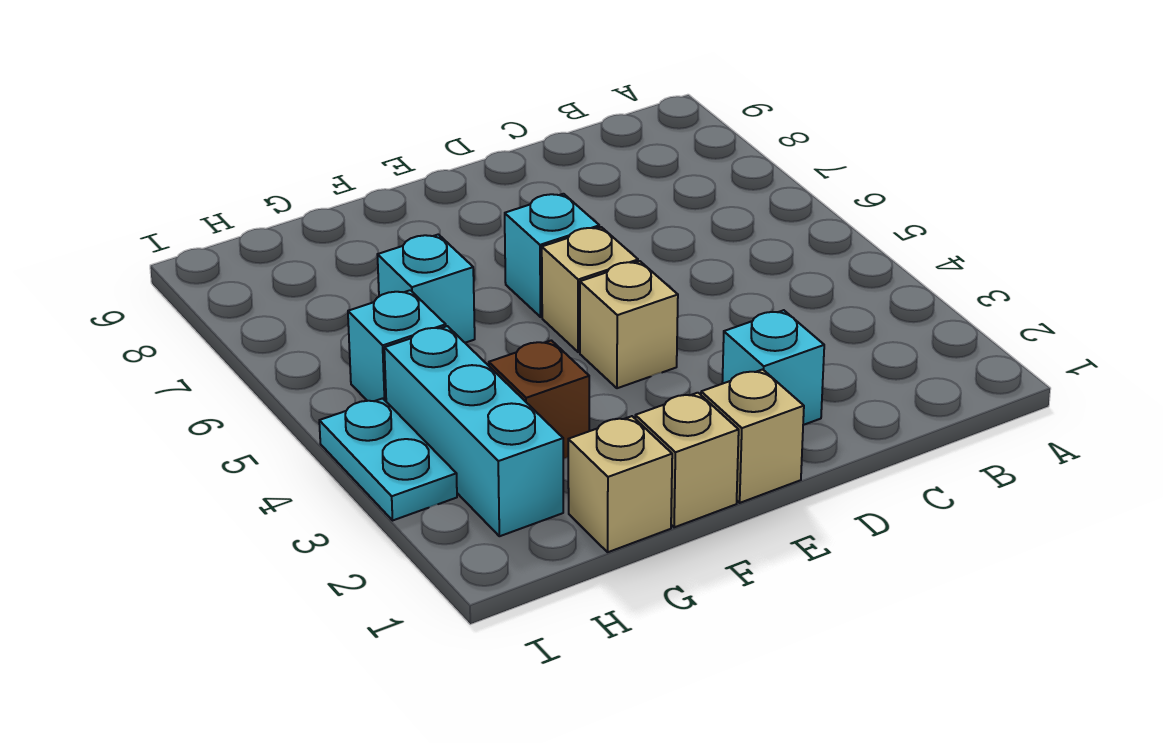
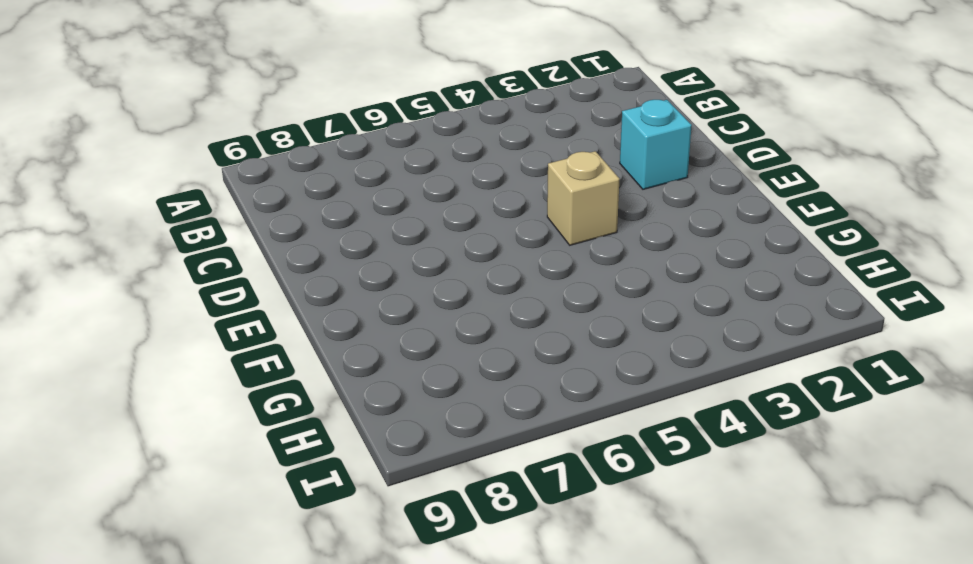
none -> tan brick E1 level 1
none -> tan brick E5 level 1
none -> cyan brick E6 level 1

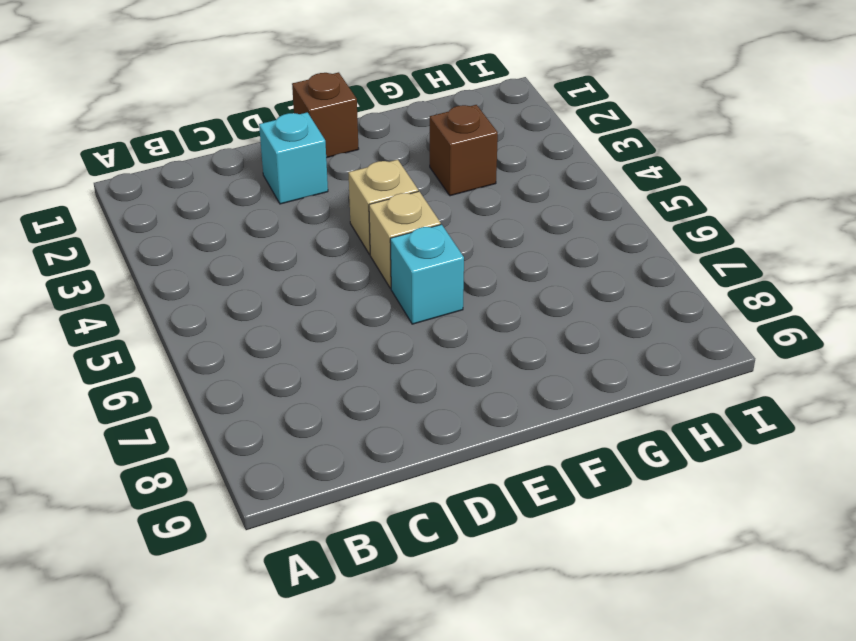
brown brick E1 level 1 -> tan brick E1 level 1
none -> tan brick F1 level 1
none -> tan brick G1 level 1
none -> cyan brick G6 level 1

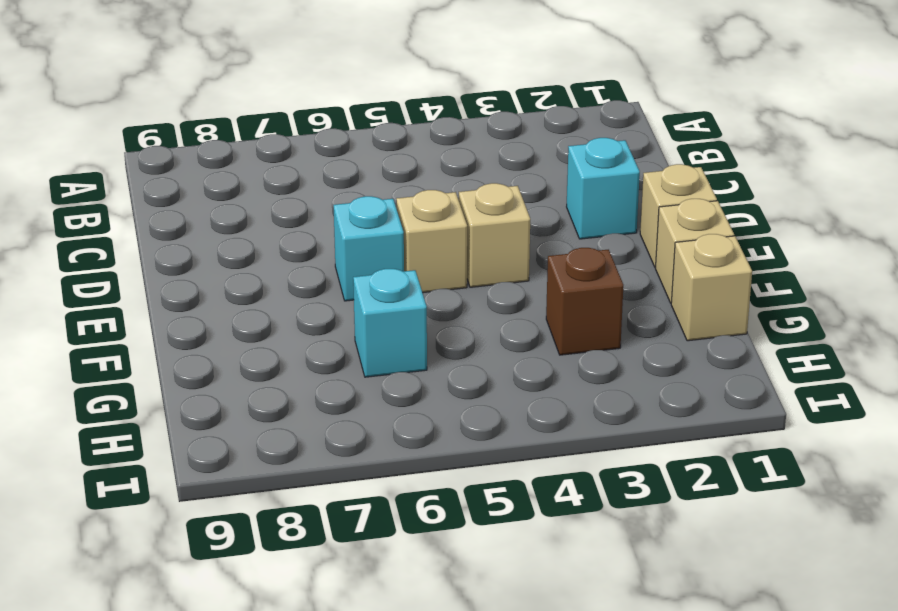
none -> cyan brick H2:H4 level 1
none -> cyan brick H5 level 1
none -> cyan plate I3:I4 level 1

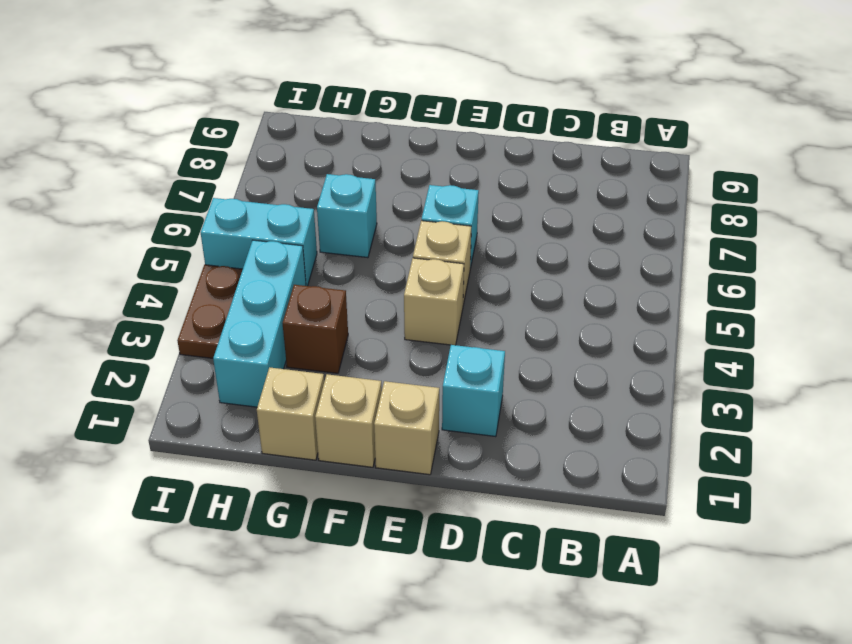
cyan brick H5:I5 level 1 -> cyan brick H5 level 1
brown plate I3:I4 level 1 -> cyan plate I3:I4 level 1

